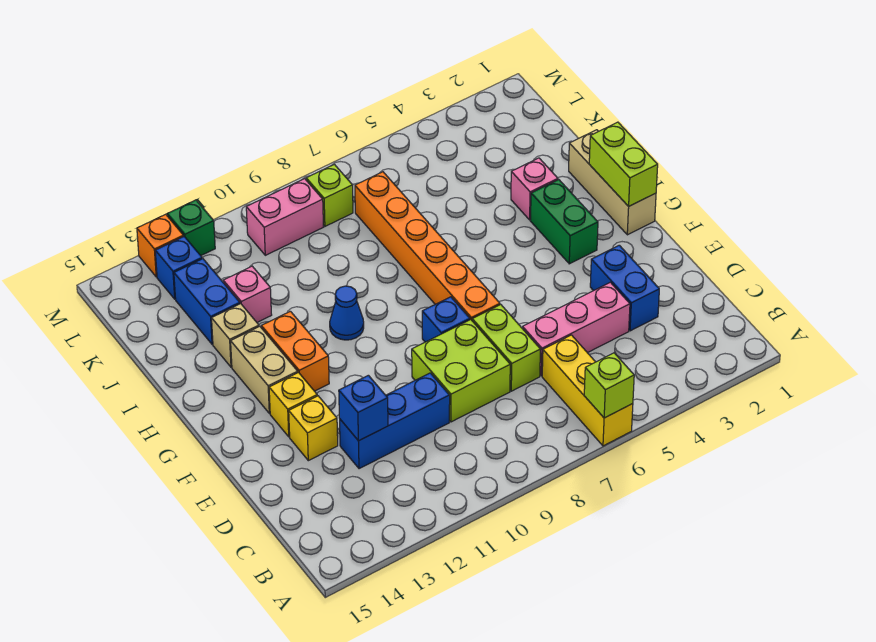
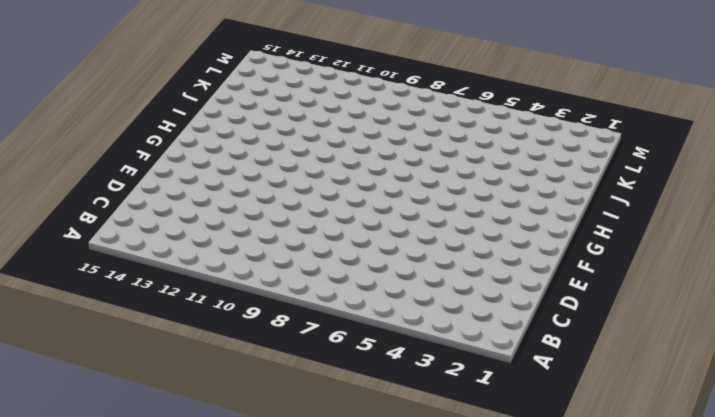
none -> yellow brick A6:C6 level 1
none -> blue brick D3:E3 level 1
none -> pink brick D4:D6 level 1

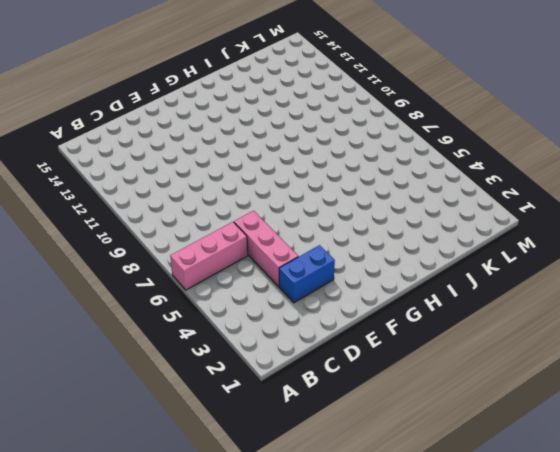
pink brick A6:C6 level 1 -> yellow brick A6:C6 level 1
none -> lime brick D7:E7 level 1
none -> lime brick D8:E9 level 1
none -> blue brick D10:D12 level 1

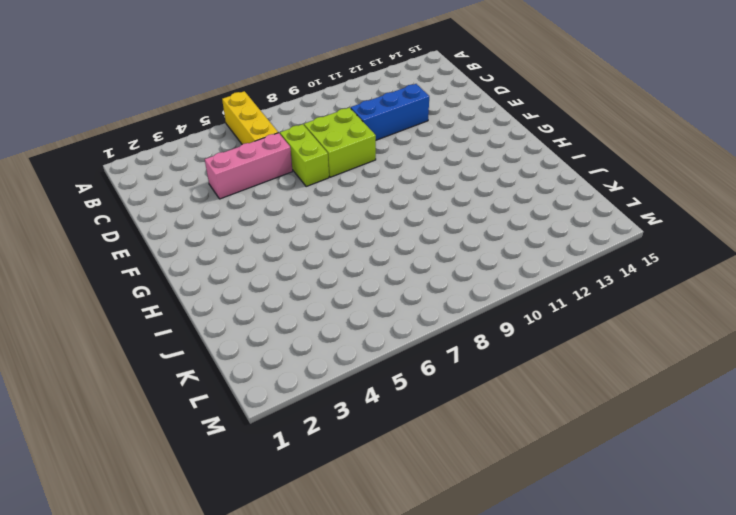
none -> blue brick D3:E3 level 1
none -> yellow brick E13 level 1
none -> orange brick F7:K7 level 1

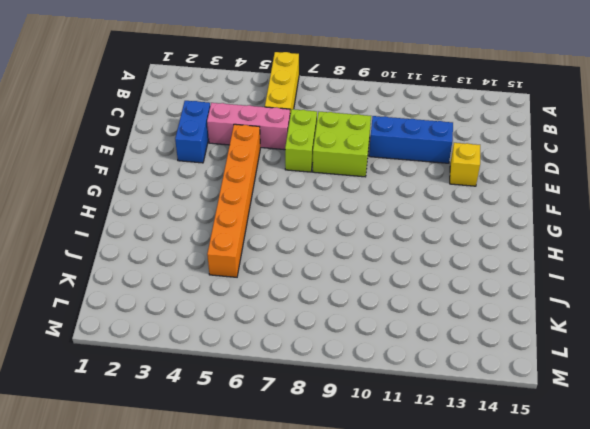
orange brick E5:J5 level 1 -> orange brick F7:K7 level 1
none -> blue brick F8 level 1
none -> yellow brick F13 level 1
none -> tan brick G1:I1 level 1

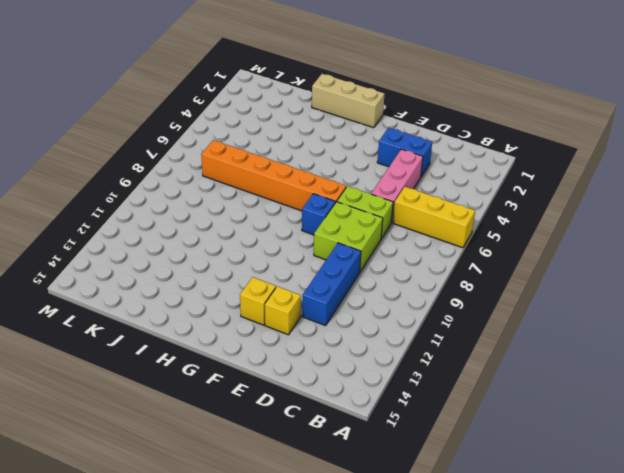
none -> green brick G3:H3 level 1
none -> orange brick G12:H12 level 1
none -> tan brick G13:H13 level 1

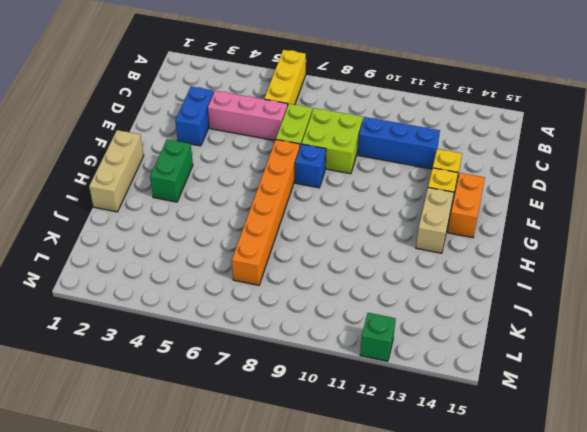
orange brick F14:G14 level 1 -> orange brick G12:H12 level 1
none -> blue cone H10 level 1
none -> pink brick I3 level 1
none -> tan brick I13 level 1

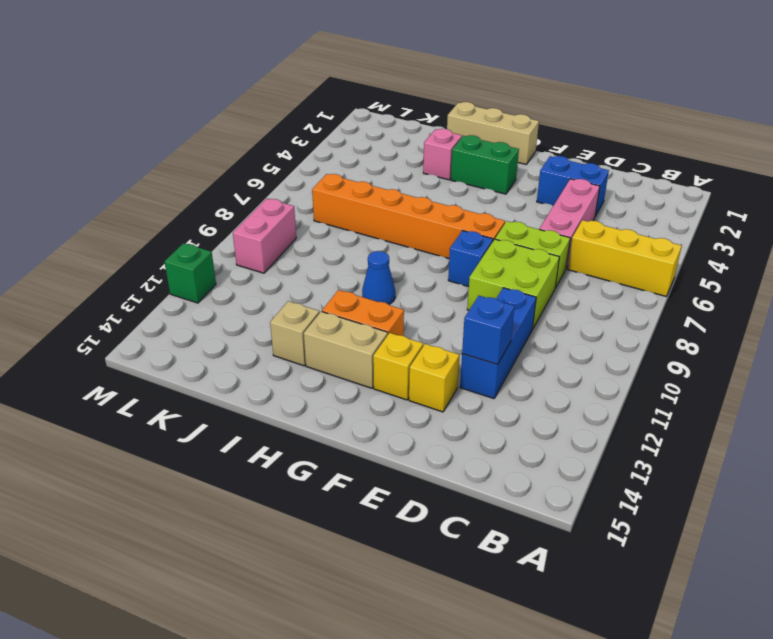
none -> pink brick J12 level 1
none -> blue brick J13:K13 level 1
none -> lime brick L8 level 1

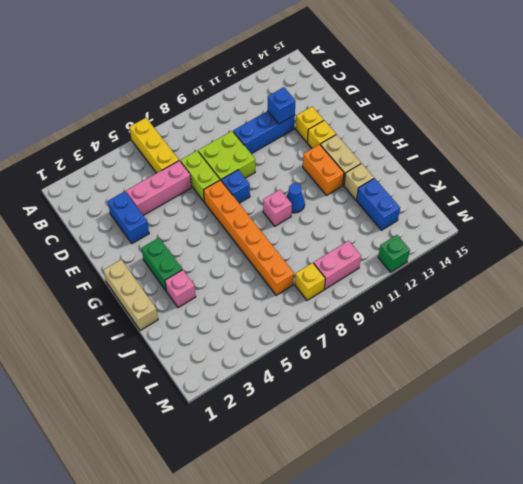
pink brick H9 level 1 -> pink brick J12 level 1
yellow brick L8 level 1 -> lime brick L8 level 1
none -> blue brick L13 level 1
none -> orange brick M13 level 1
none -> lime brick A6 level 2

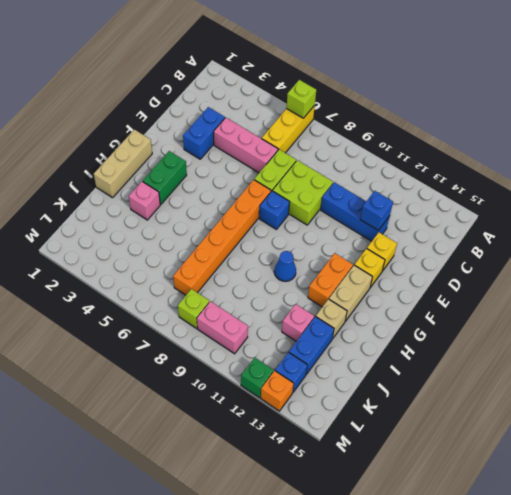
none -> lime brick G1:H1 level 2

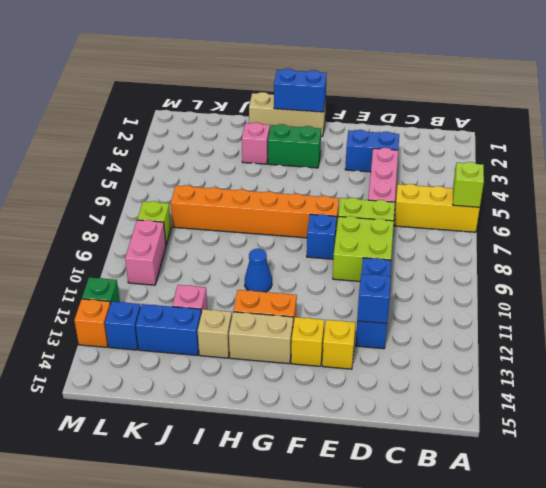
blue brick G1:H1 level 2 -> lime brick G1:H1 level 2

